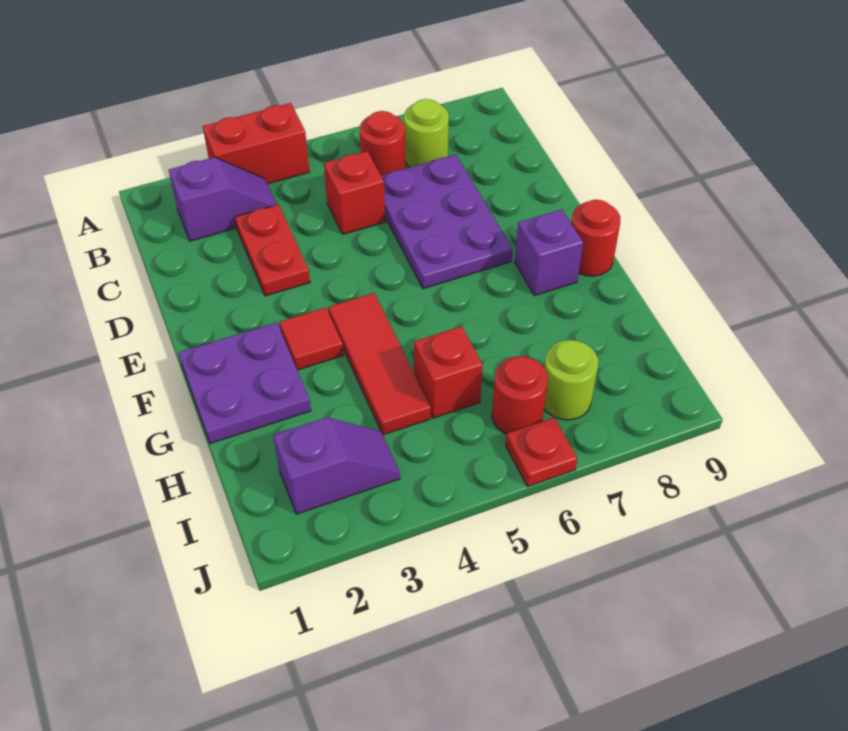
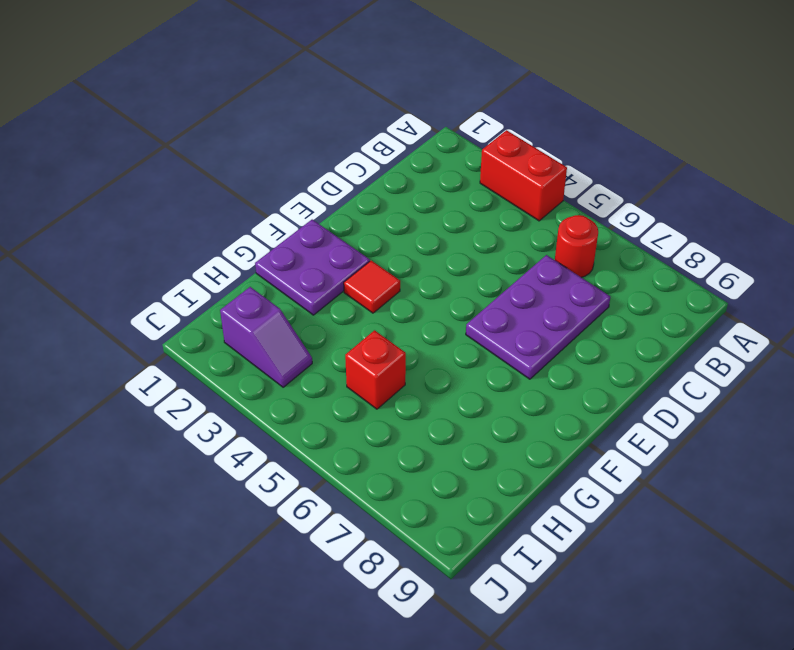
none -> purple slope B2:B3 level 1 top 2
none -> lime round brick B7 level 1
none -> red plate C3:D3 level 1

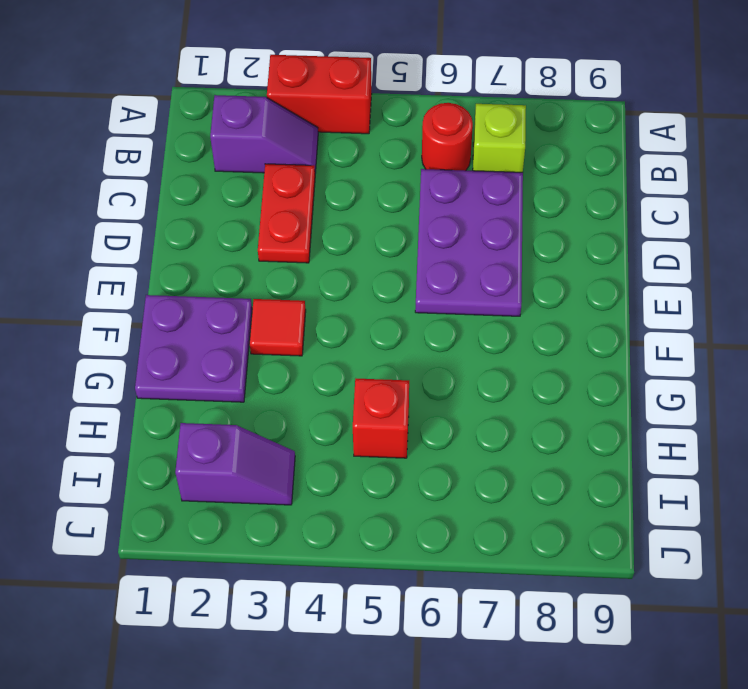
lime brick B7 level 1 -> lime round brick B7 level 1
none -> red brick C5 level 1
none -> red tile F4:H4 level 1
none -> purple brick F8 level 1

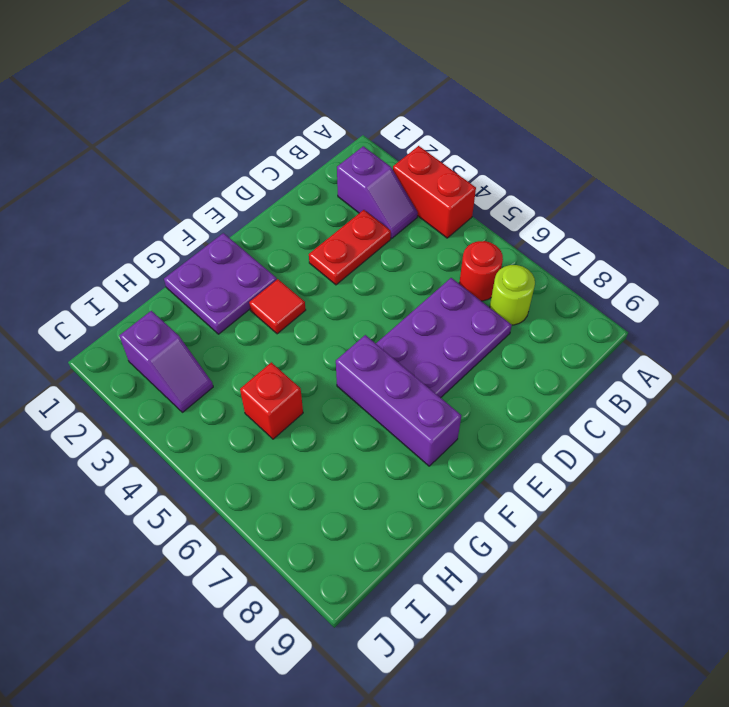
purple brick F6:F8 level 1 -> purple brick F8 level 1
none -> red brick C5 level 1
none -> red tile F4:H4 level 1
none -> red round brick F9 level 1

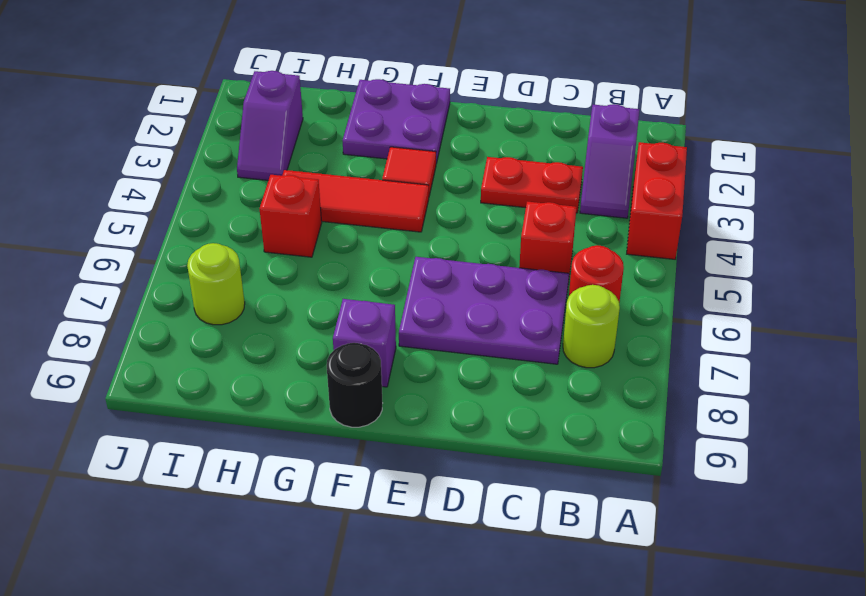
black round brick F9 level 1 -> red round brick F9 level 1
none -> red round brick I6 level 1
none -> red plate J6 level 1

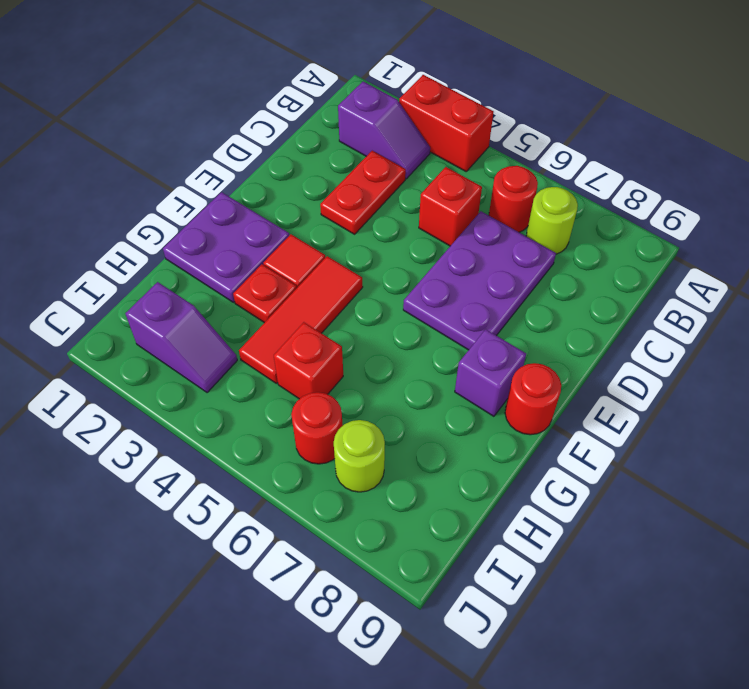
red plate G3 level 1 -> red plate J6 level 1

